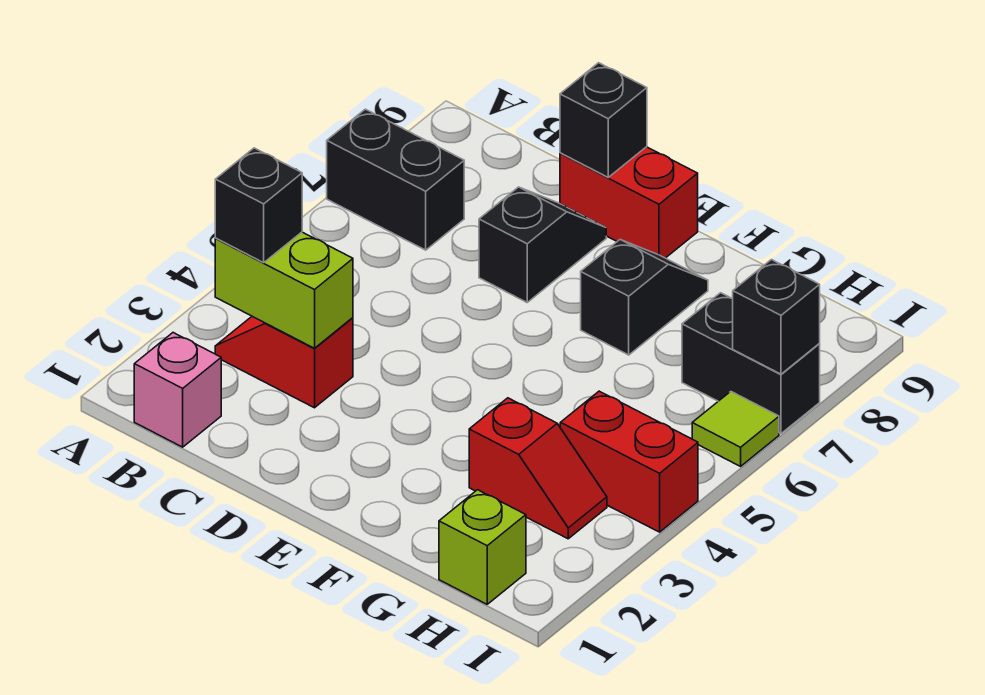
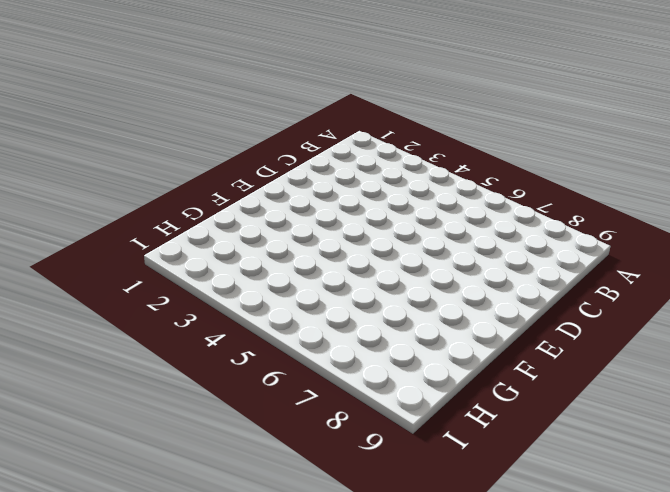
none -> black brick A7:B7 level 1
none -> pink brick B1 level 1
none -> red slope B3:C3 level 1 top C

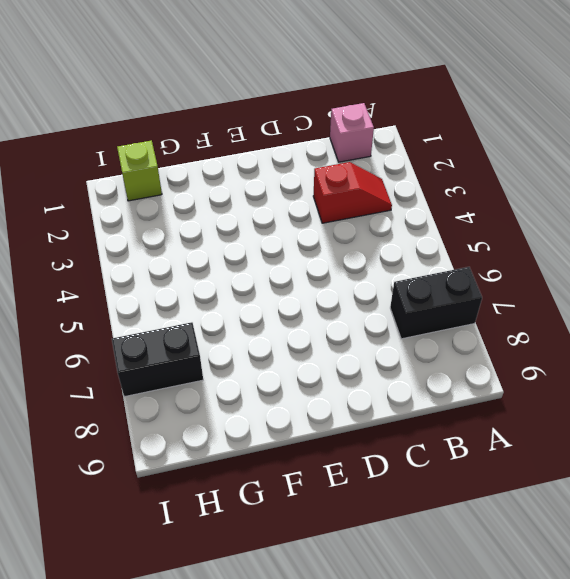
none -> black slope D7:D8 level 1 top 7
none -> red brick D9:E9 level 1
none -> black slope F7:F8 level 1 top 7

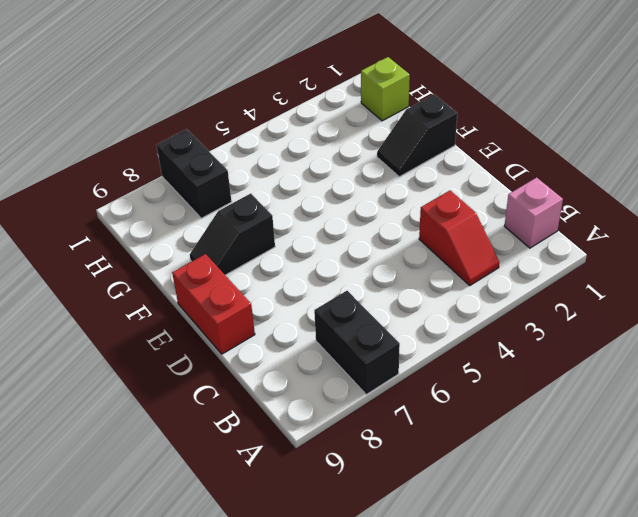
black slope F1:F2 level 1 top 1 -> black slope D7:D8 level 1 top 7
none -> red slope G3:H3 level 1 top G
none -> red brick H4:I4 level 1
none -> lime tile I6 level 1

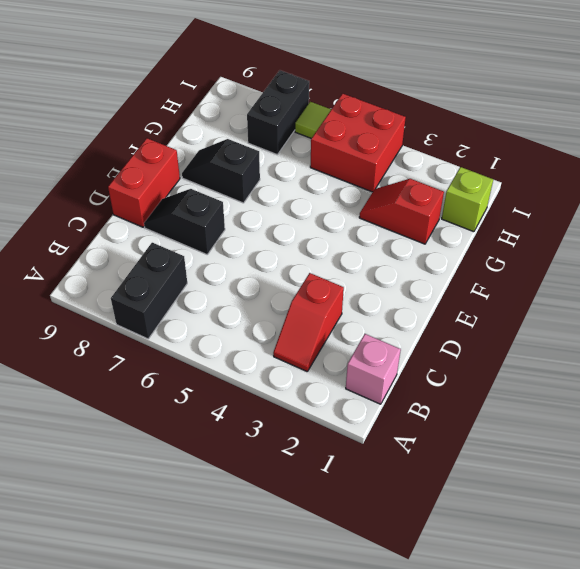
red slope G2:G3 level 1 top 2 -> red slope G3:H3 level 1 top G
red brick H4:I5 level 1 -> red brick H4:I4 level 1
none -> lime brick B3:C3 level 2
none -> black brick D9 level 2
none -> black brick I7 level 2

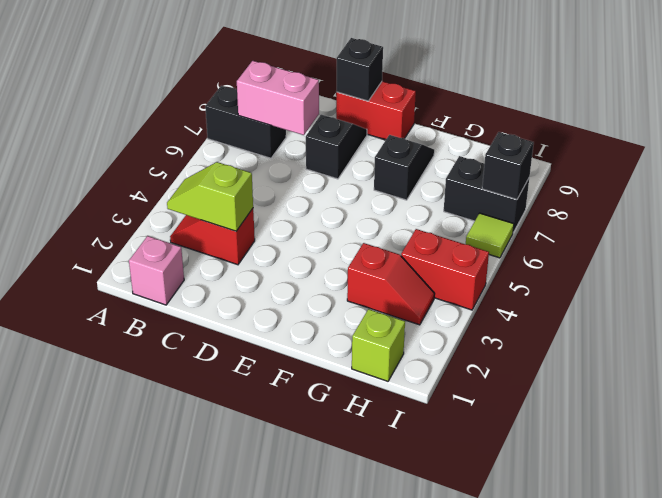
lime slope B3:C3 level 2 top C -> lime brick B3:C3 level 2
pink brick B7:C7 level 2 -> none
none -> black brick B3 level 3

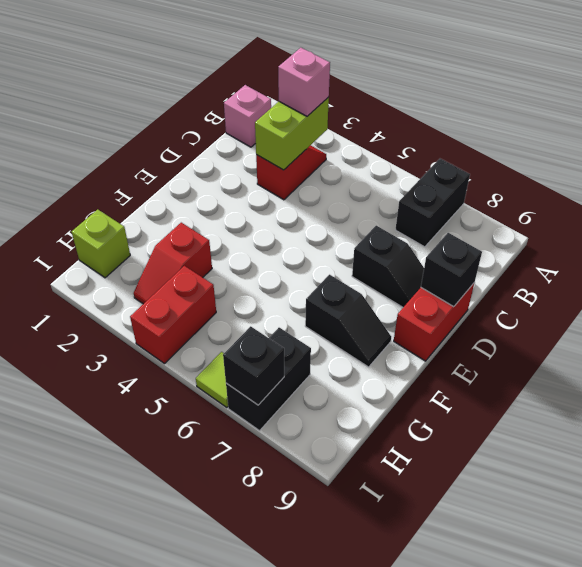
pink brick B3 level 3 -> black brick B3 level 3

